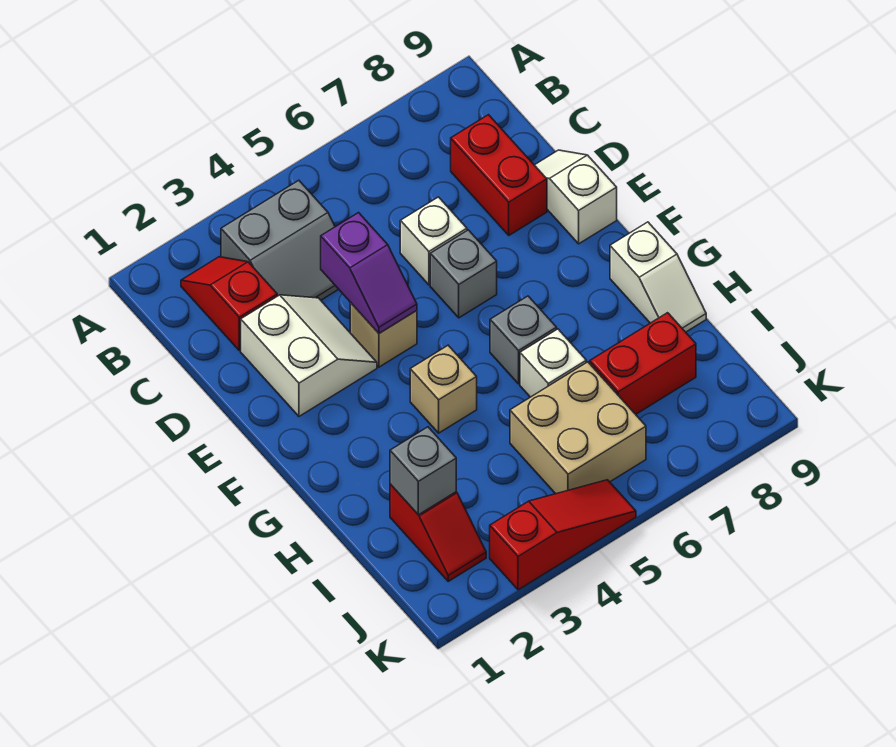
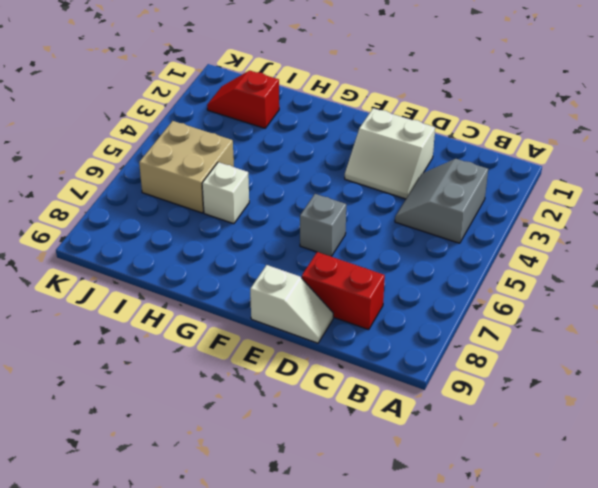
none -> red slope B2:C2 level 1 top C
none -> white brick D6 level 1
none -> tan brick E4 level 1

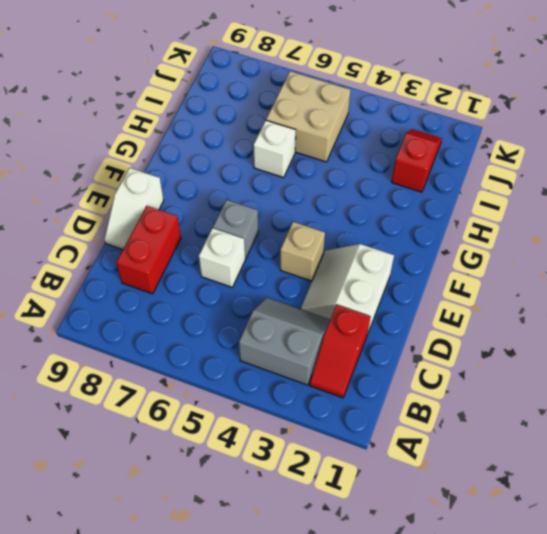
none -> tan brick G4 level 1
none -> grey brick G6 level 1
none -> white slope G9:H9 level 1 top G

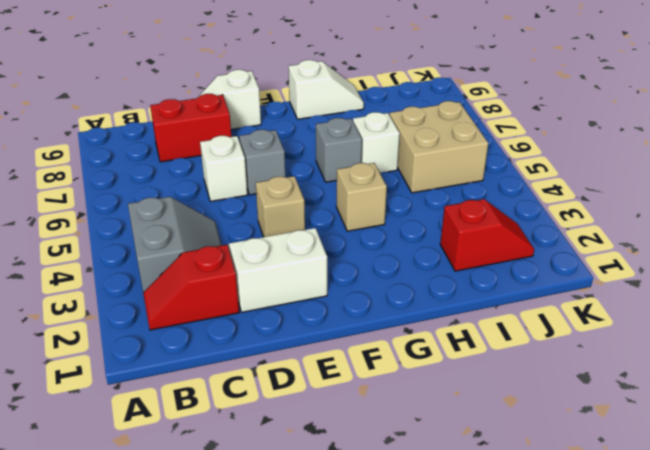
none -> red brick I7:I8 level 1
none -> red slope K3:K5 level 1 top 3
none -> purple slope D4:E4 level 2 top D

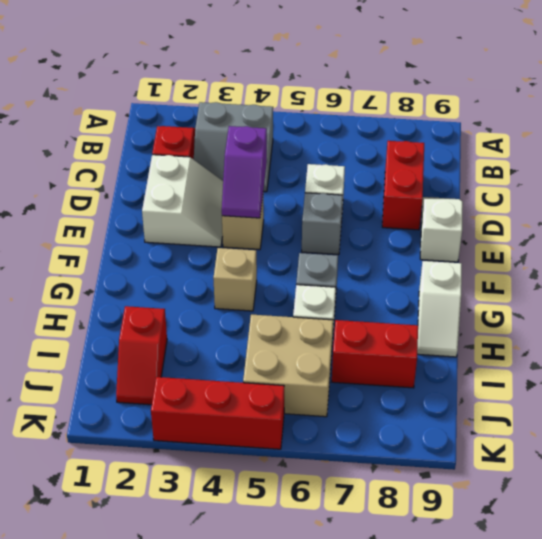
red brick K3:K5 level 1 -> red slope K3:K5 level 1 top 3
none -> grey brick I2 level 2

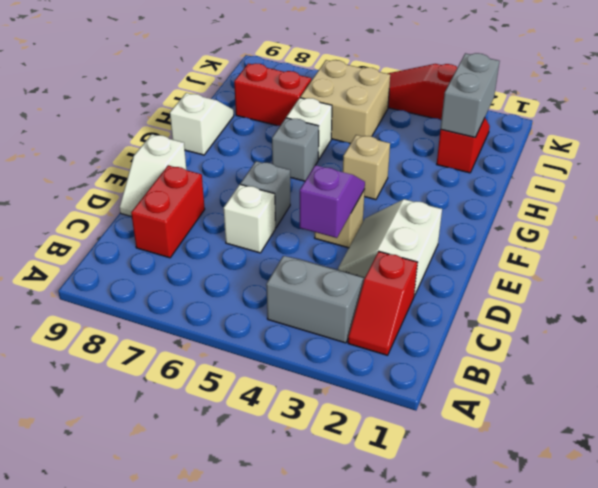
grey brick I2:J2 level 2 -> grey brick I2 level 2

